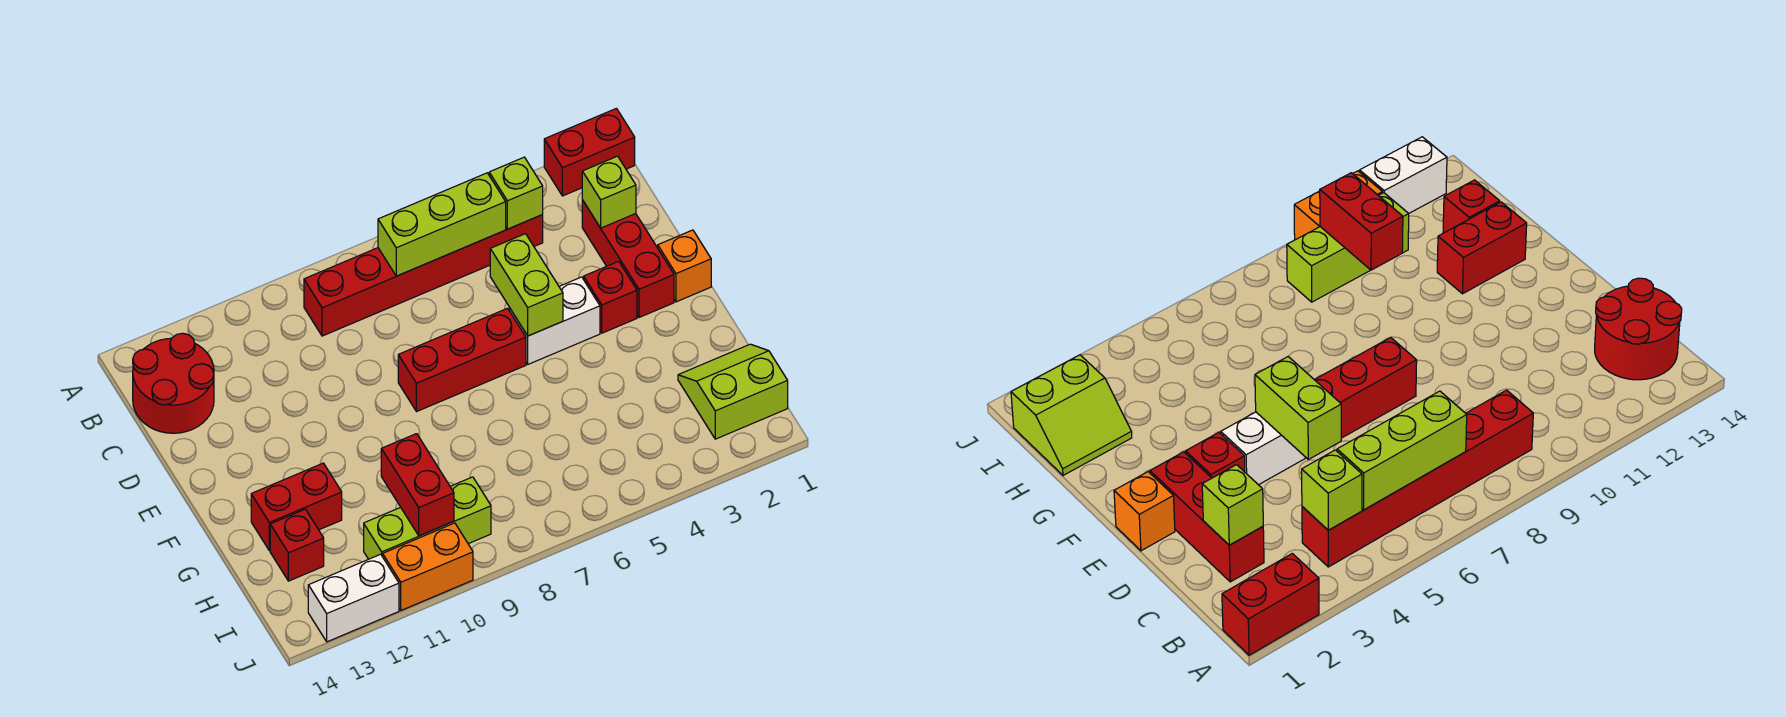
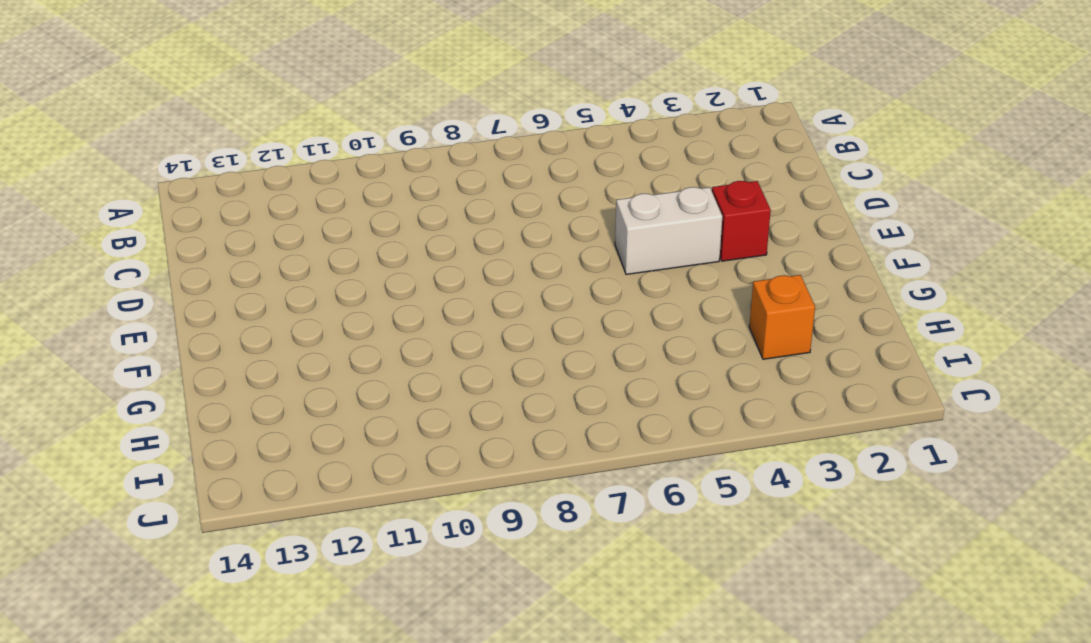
orange brick H3 level 1 -> orange brick E1 level 1
none -> red brick A1:A2 level 1
none -> red brick B4:B9 level 1
none -> red round brick B13:C14 level 1

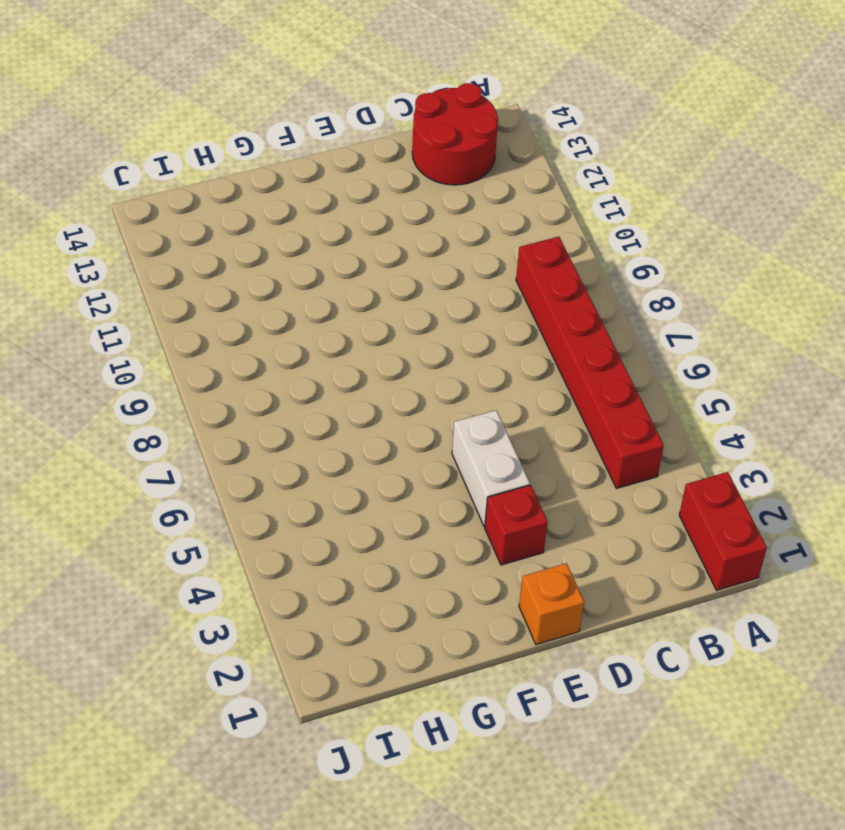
none -> red brick C2:E2 level 1
none -> red brick E6:E8 level 1
none -> red brick G12:G13 level 1

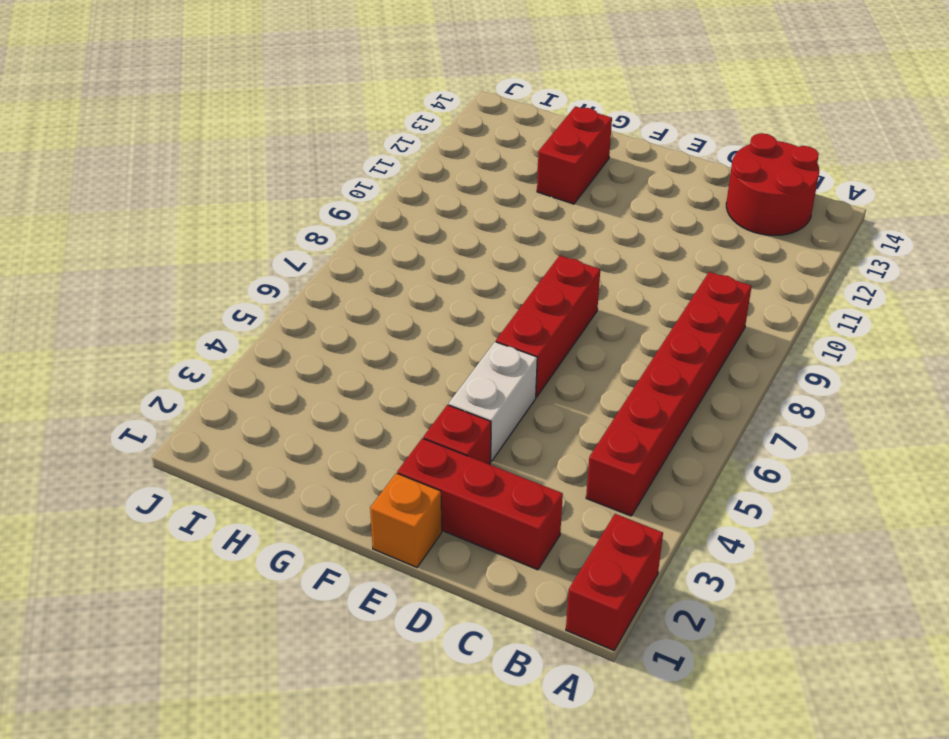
none -> lime slope H1:I2 level 1 top I
none -> red brick H13 level 1
none -> lime brick I9:I11 level 1

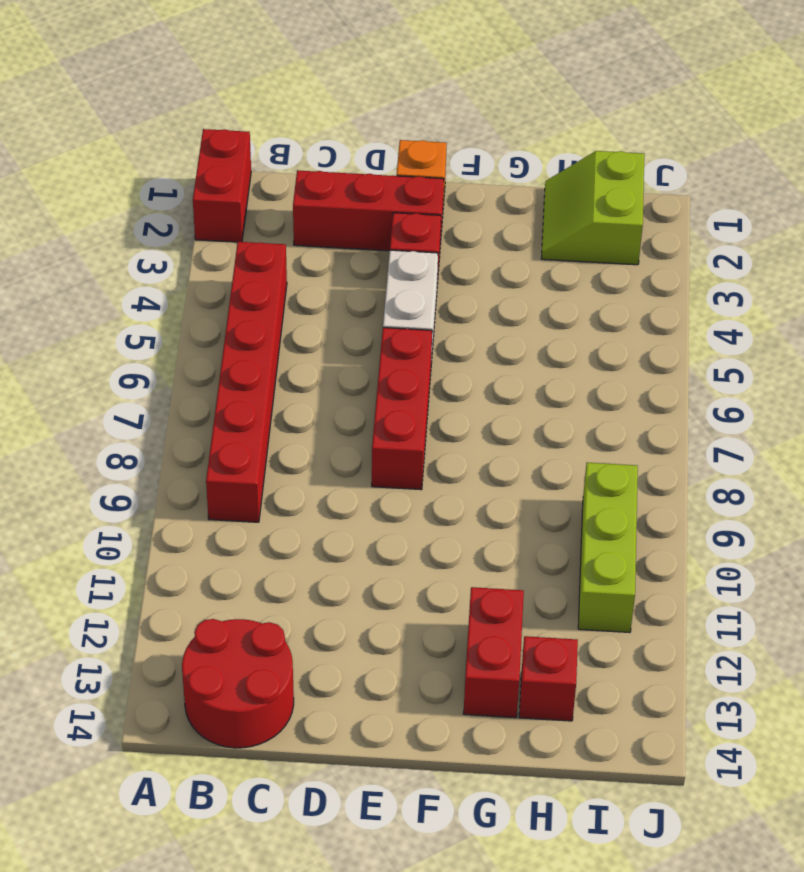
none -> orange brick J10:J11 level 1
none -> white brick J12:J13 level 1
none -> lime brick B4 level 2

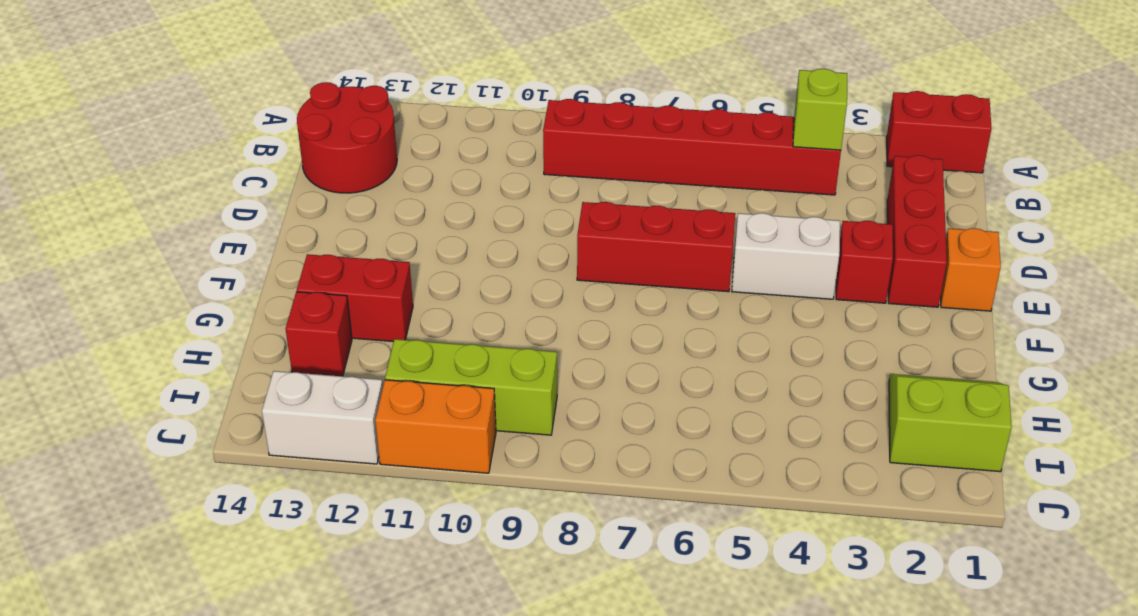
none -> lime brick B5:B7 level 2
none -> lime brick C2 level 2
none -> lime brick D5:E5 level 2

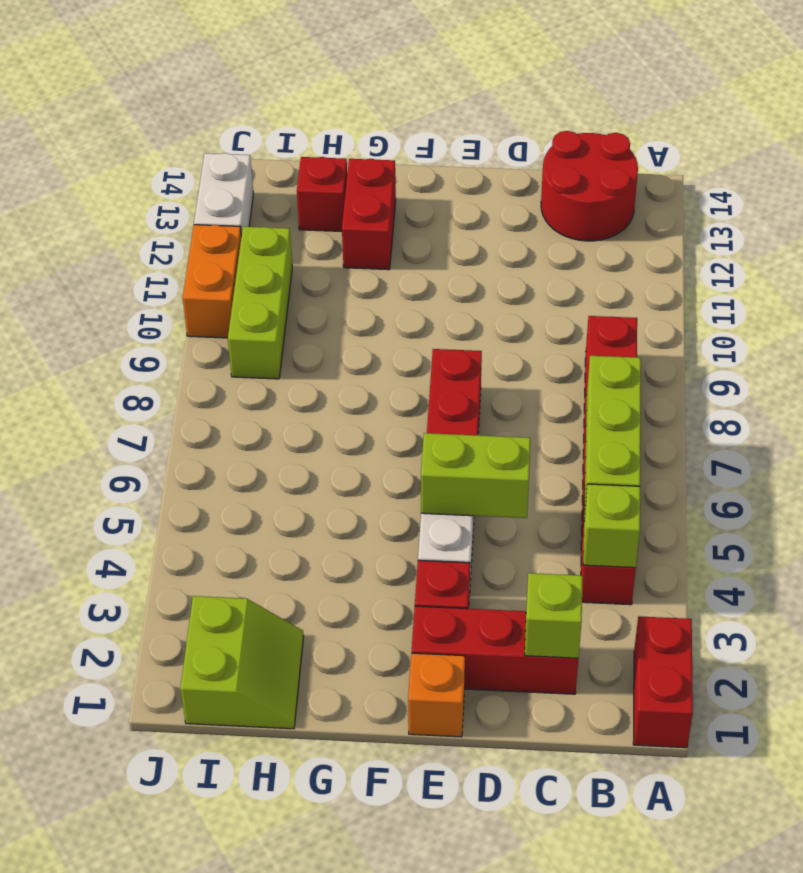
none -> red brick H10:I10 level 2

